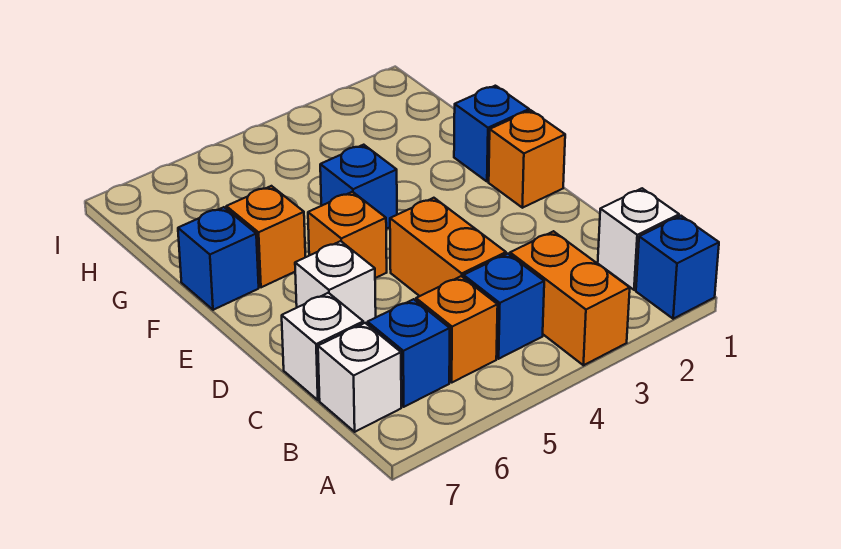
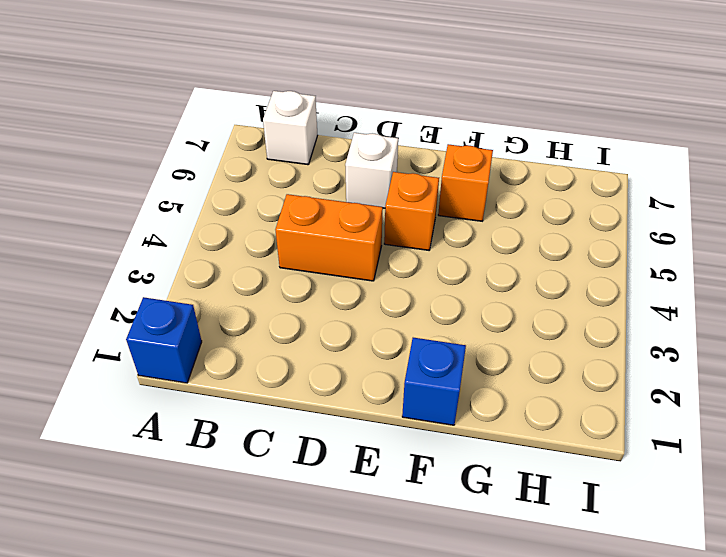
none -> orange brick A3:B3 level 1
none -> white brick B1 level 1
none -> blue brick B4 level 1

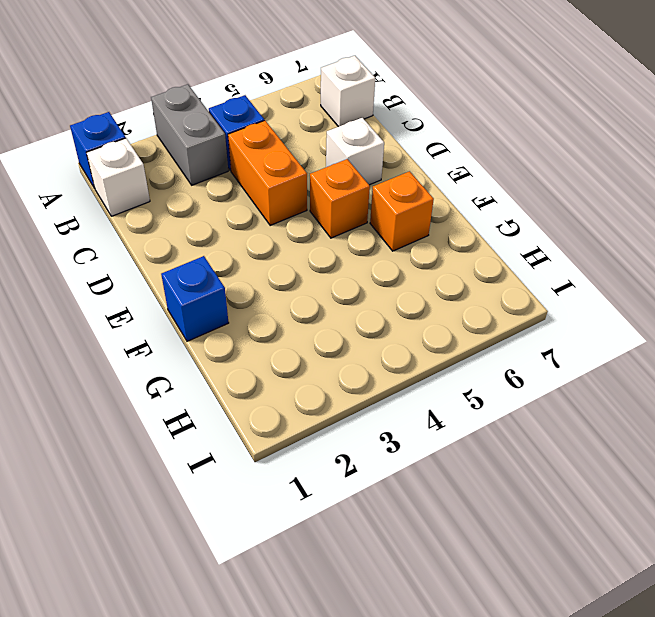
grey brick A3:B3 level 1 -> orange brick A3:B3 level 1
none -> orange brick B5 level 1
none -> blue brick B6 level 1
none -> white brick C7 level 1

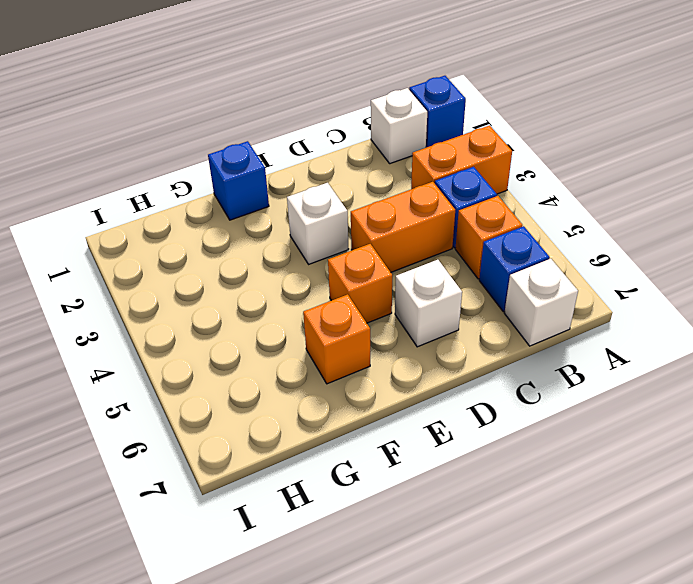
white brick E3 level 1 -> white brick C7 level 1
none -> orange brick E1 level 1
none -> blue brick F4 level 1
none -> blue brick F7 level 1

